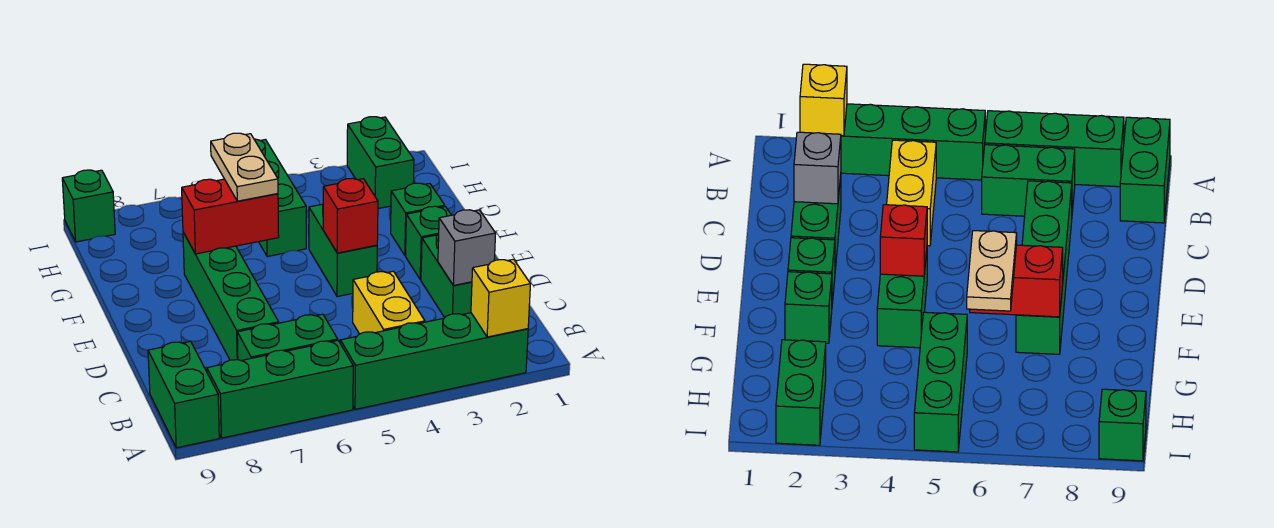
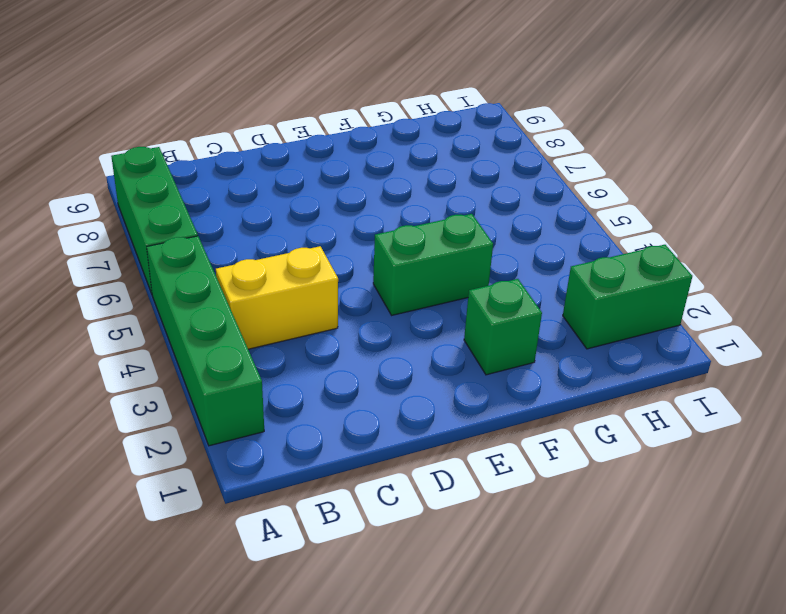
none -> green brick A9:B9 level 1
none -> green brick B6:B7 level 1
none -> green brick C2:D2 level 1

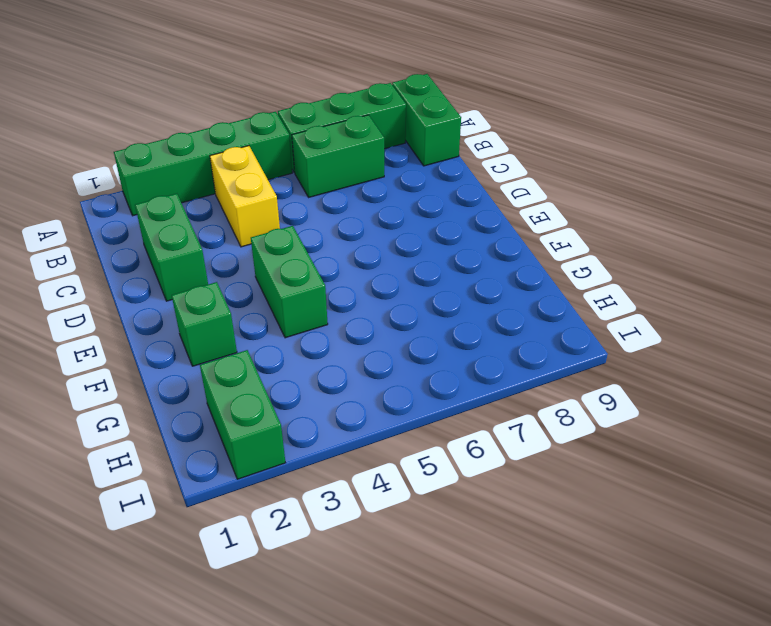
none -> green brick C7:F7 level 1
none -> green brick E2 level 1
none -> green brick G5:I5 level 1

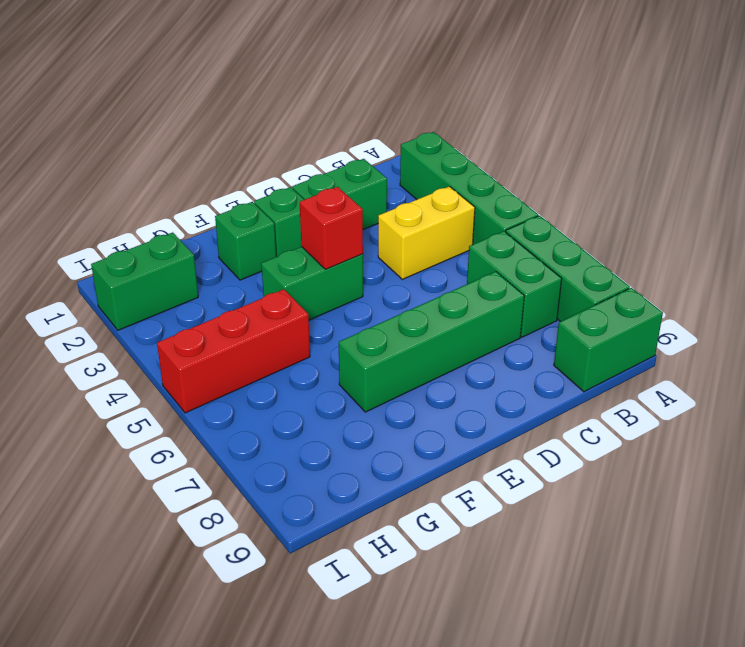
red brick G5:I5 level 1 -> green brick G5:I5 level 1
none -> green brick I9 level 1
none -> yellow brick A2 level 2
none -> grey brick C2 level 2

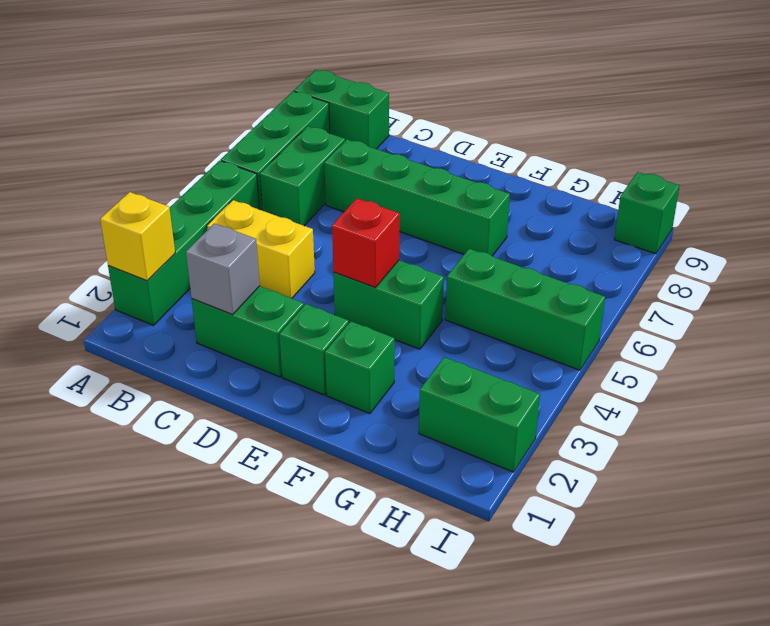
none -> red brick F6:F7 level 2
none -> tan plate F6:G6 level 3

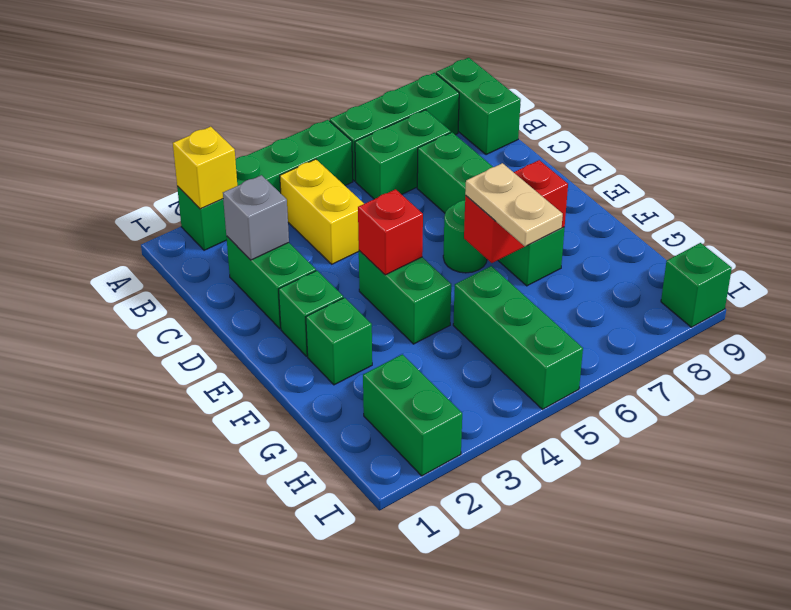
green round brick E6 level 1 -> none

